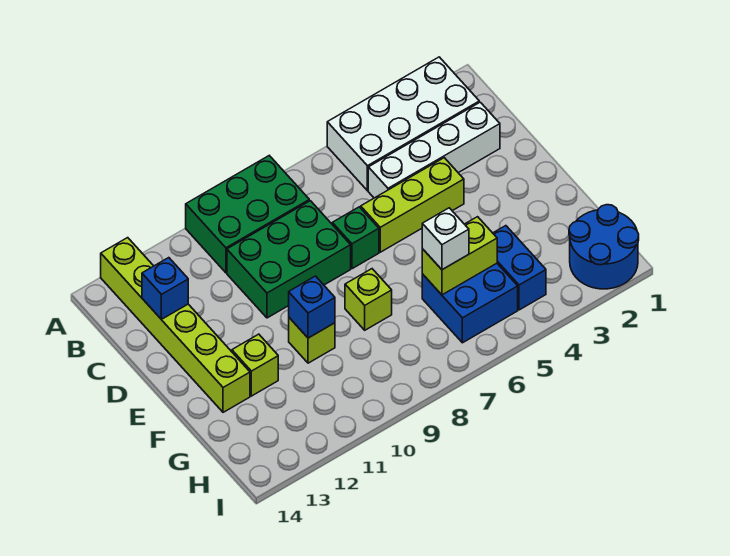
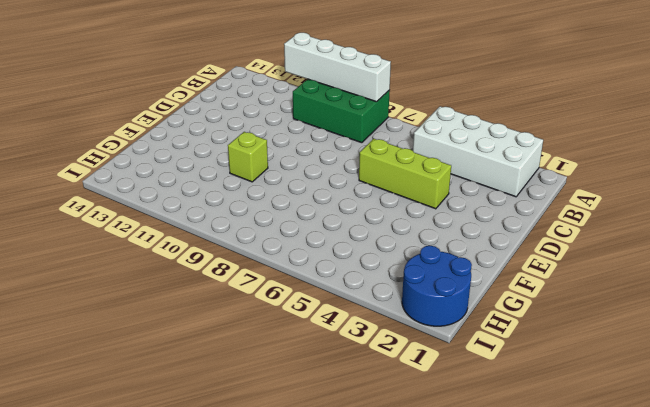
white brick A8:A11 level 2 -> white brick C2:C5 level 1
none -> lime brick A13:F13 level 1
none -> green brick C8:D10 level 1
none -> green brick D7 level 1

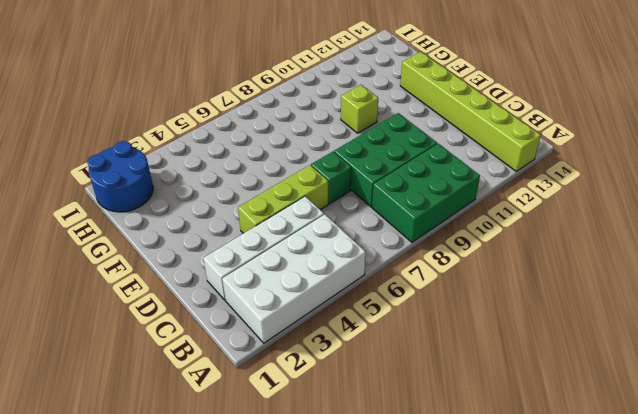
none -> lime brick F8 level 1
none -> lime brick F12 level 1
none -> blue brick G4:H4 level 1

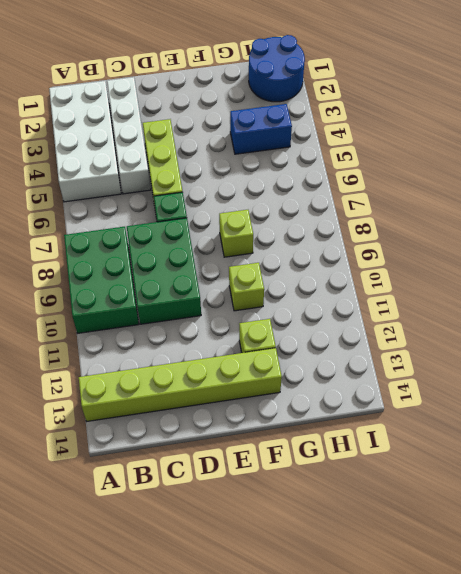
none -> blue brick G5:H6 level 1
none -> blue brick C13 level 2
none -> blue brick F10 level 2

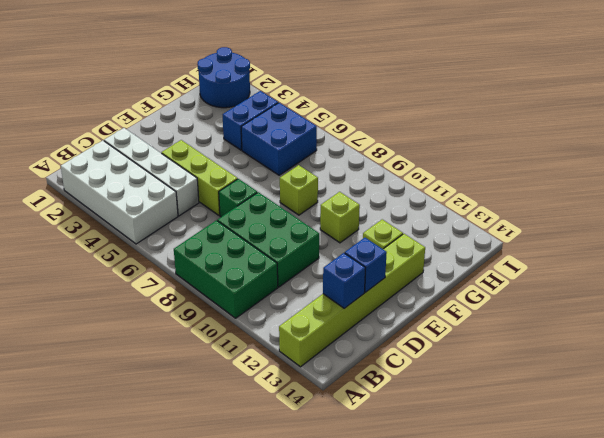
blue brick D13 level 2 -> blue brick F10 level 2
none -> lime brick G5:G6 level 2
none -> white brick G6 level 3

